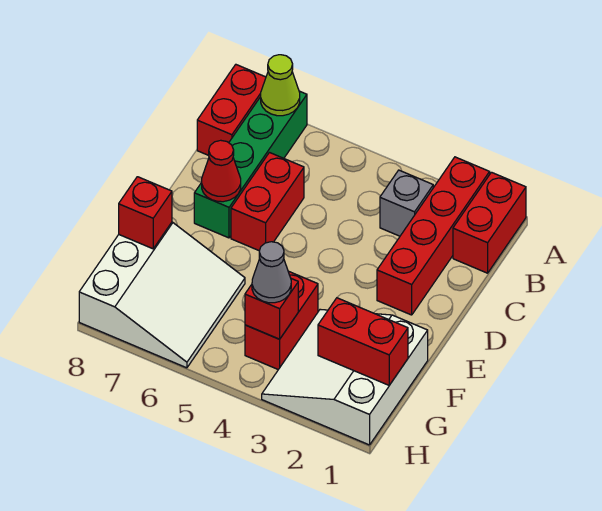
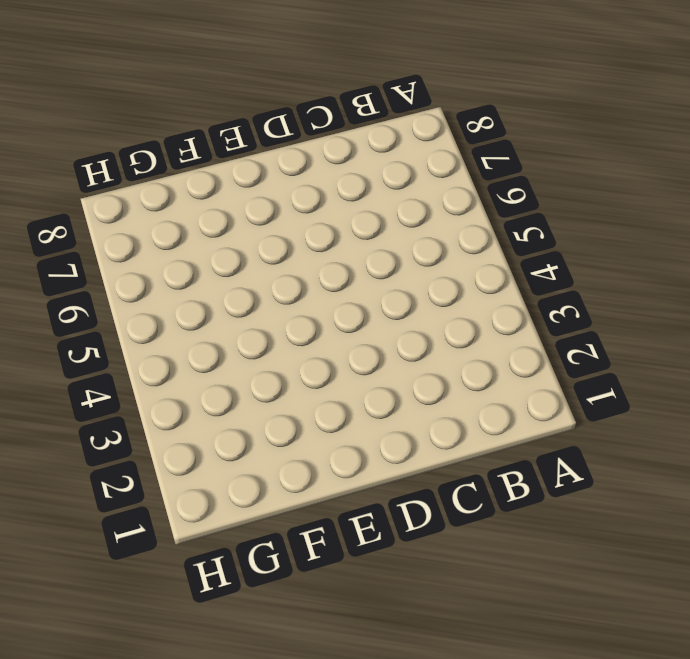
none -> red brick A1:B1 level 1
none -> red brick A2:D2 level 1
none -> green brick A7:D7 level 1

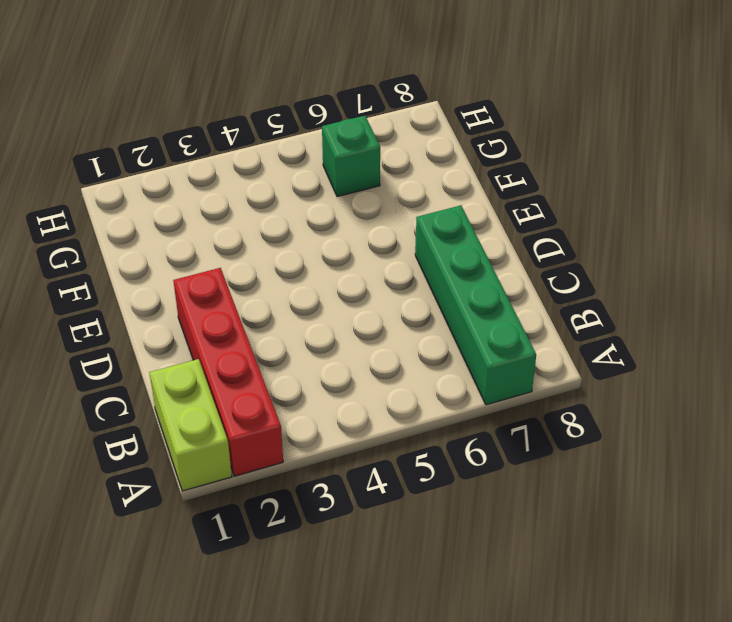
lime brick A1:B1 level 1 -> red brick A1:B1 level 1
green brick G6 level 1 -> white slope F6:H8 level 1 top 8
none -> red brick A8:B8 level 1
none -> grey brick B3 level 1
none -> red brick C6:D6 level 1

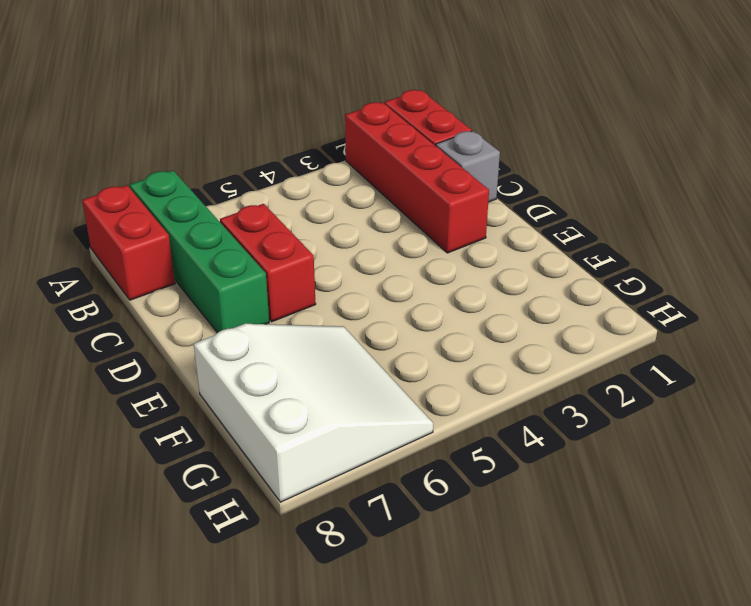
grey brick C1 level 1 -> grey brick B3 level 1
none -> white slope F1:H3 level 1 top 1
none -> red brick F4:G4 level 1
none -> lime cone A7 level 2

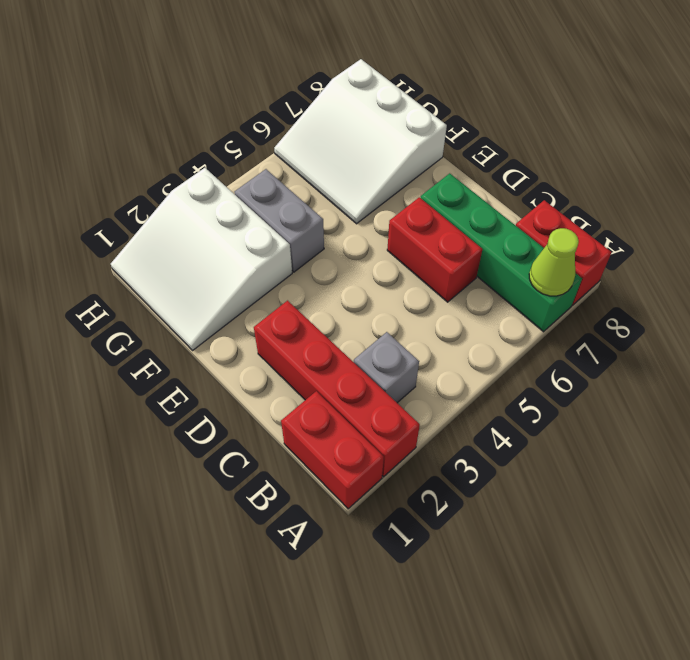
white slope F1:H3 level 1 top 3 -> white slope F1:H3 level 1 top 1
grey brick F4:G4 level 1 -> red brick F4:G4 level 1
none -> red cone D7 level 2
none -> red brick F8 level 2
none -> red brick G1:G2 level 2

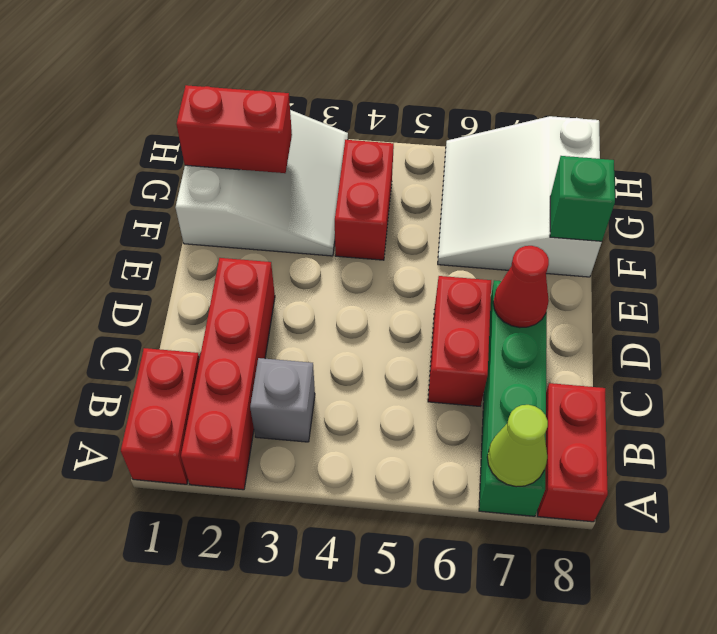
green brick F8 level 2 -> red brick F8 level 2
none -> red brick G4 level 2
none -> grey cone G4 level 3

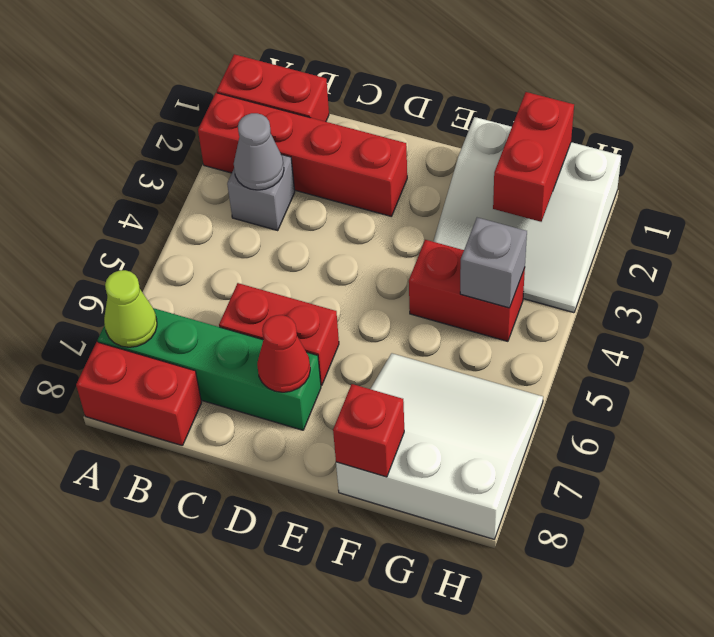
grey cone B3 level 2 -> grey cone G4 level 3
grey brick G4 level 2 -> red brick G4 level 2

